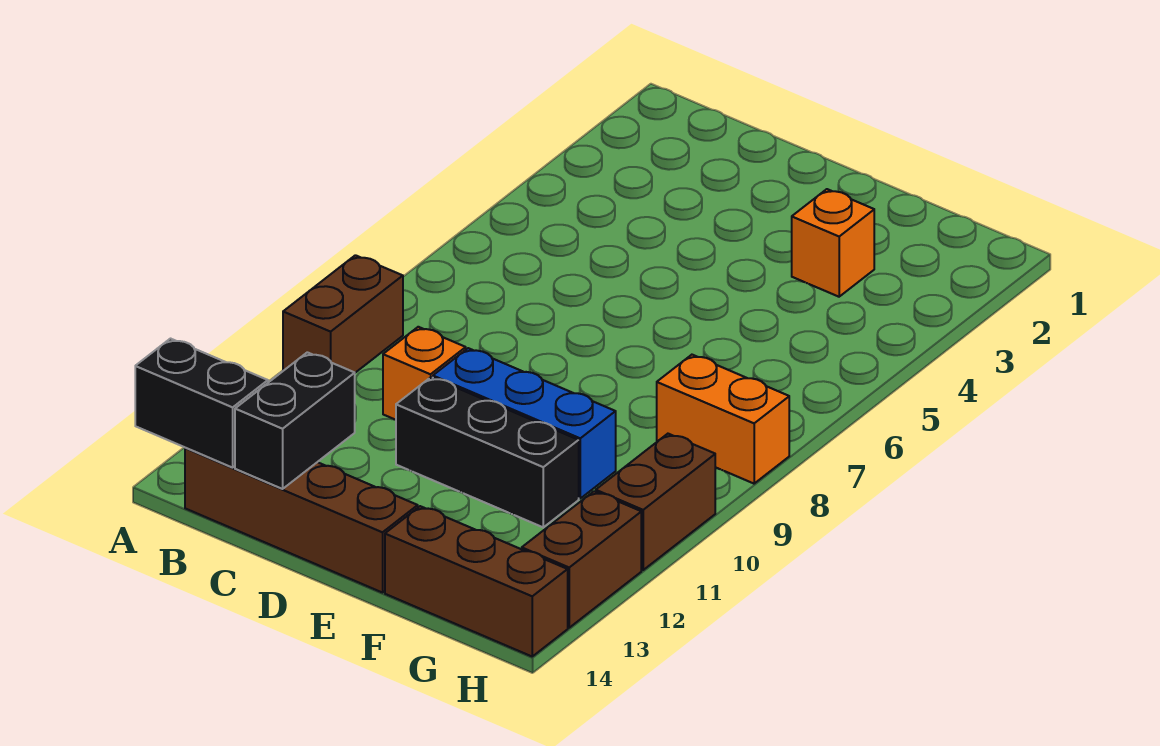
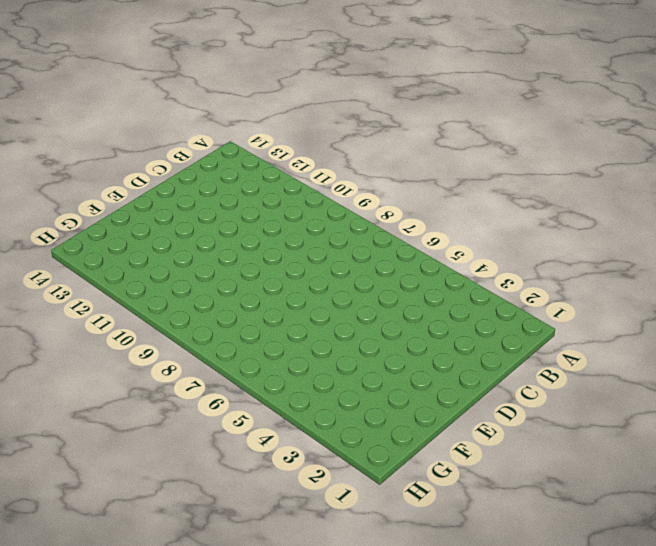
none -> brown brick A9:A10 level 1
none -> brown brick B14:E14 level 1
none -> orange brick C10 level 1

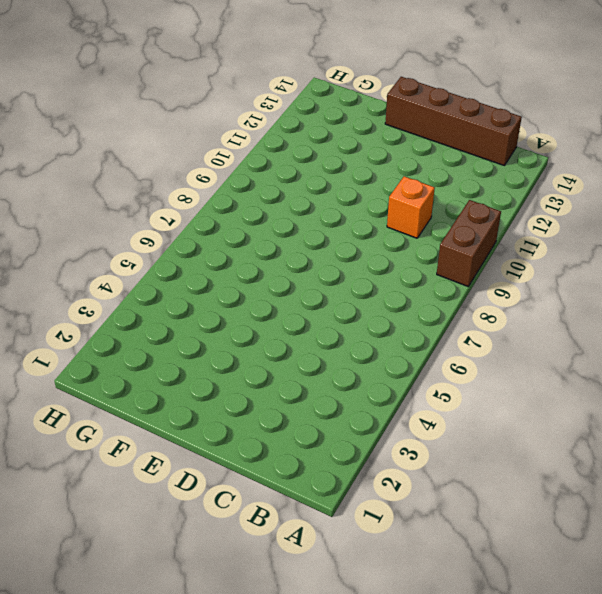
none -> blue brick D10:F10 level 1
none -> black brick D11:F11 level 1
none -> orange brick F3 level 1

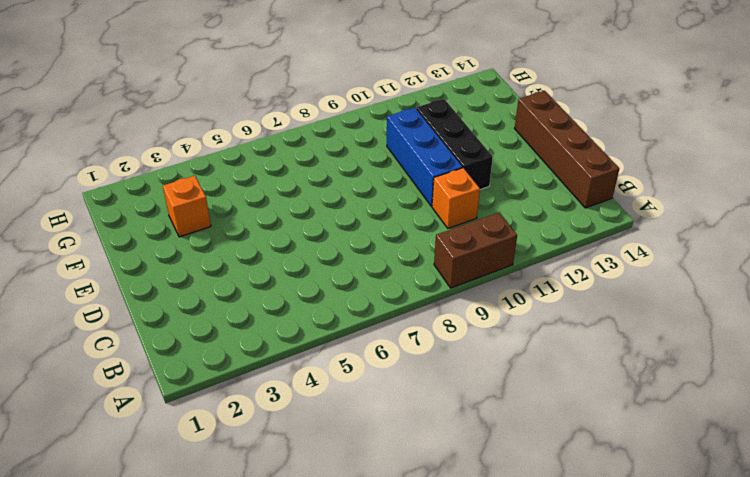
none -> brown brick F14:H14 level 1
none -> orange brick G8:H8 level 1
none -> brown brick H10:H11 level 1

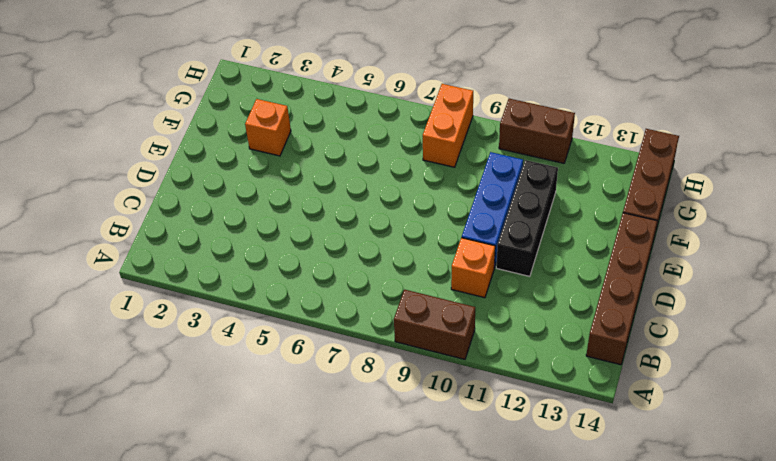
none -> brown brick H12:H13 level 1
none -> black brick A14:B14 level 2
none -> black brick C13:C14 level 2

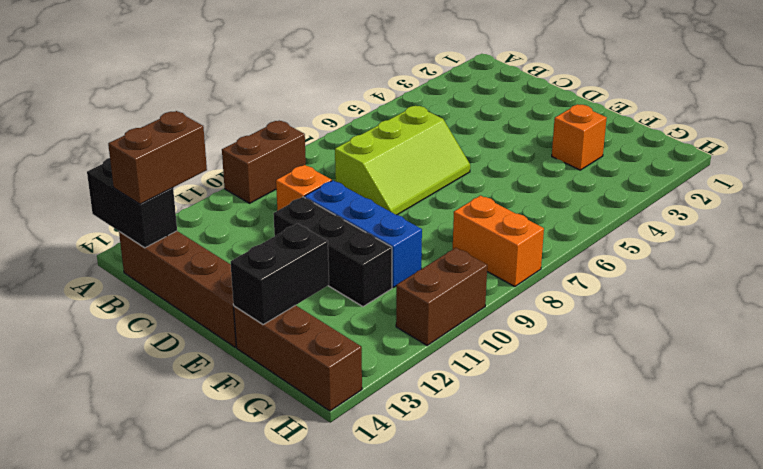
brown brick B13:B14 level 3 -> brown brick H12:H13 level 1
lime slope C6:D8 level 1 top C -> none
black brick F13:F14 level 2 -> black brick C13:C14 level 2

